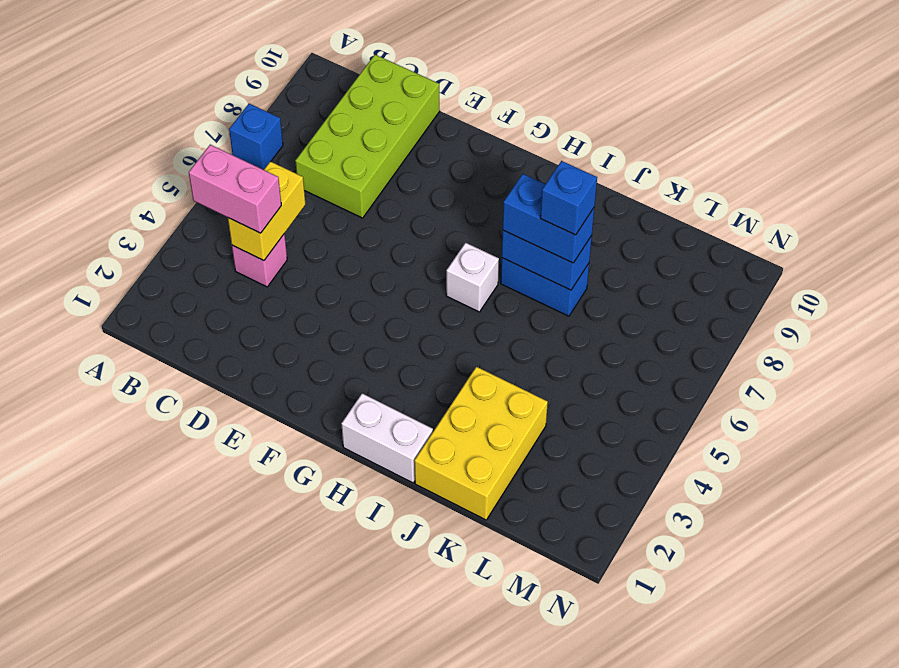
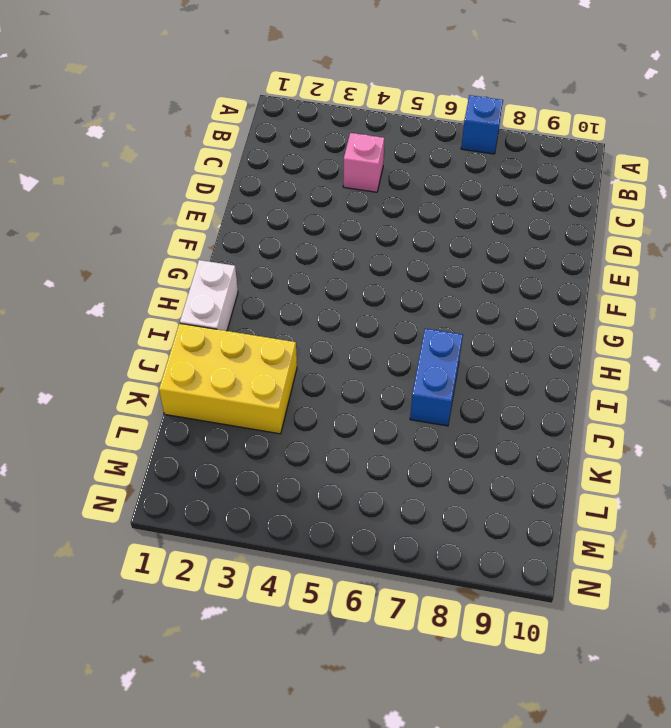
none -> lime brick C7:D10 level 1
none -> white brick H6 level 1
none -> yellow brick C4:C5 level 2

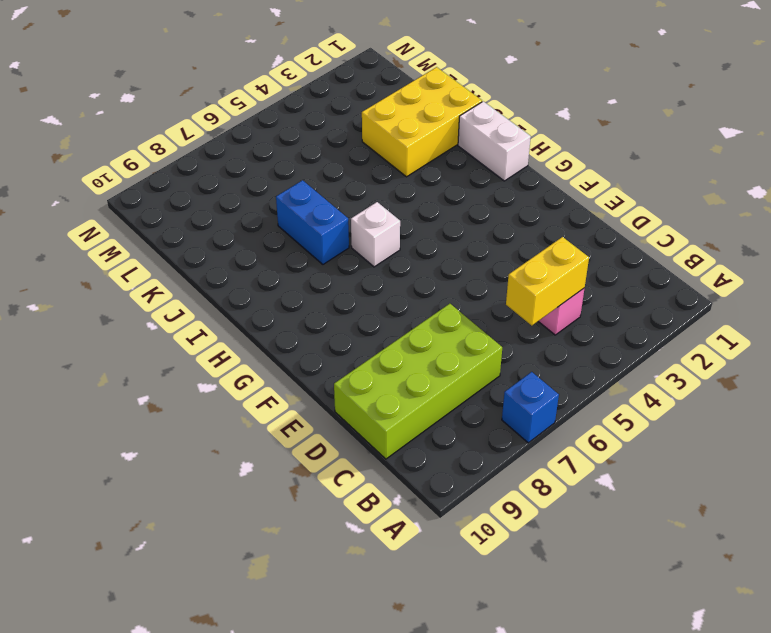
none -> blue brick I7:J7 level 2
none -> pink brick B4:C4 level 3
none -> blue brick I7:J7 level 3

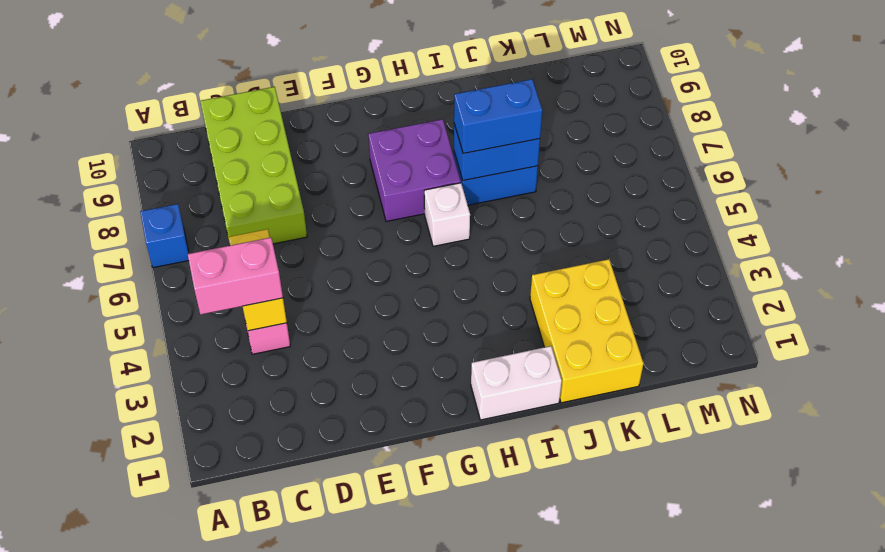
purple brick G7:H8 level 1 -> none
none -> blue brick J7 level 4

